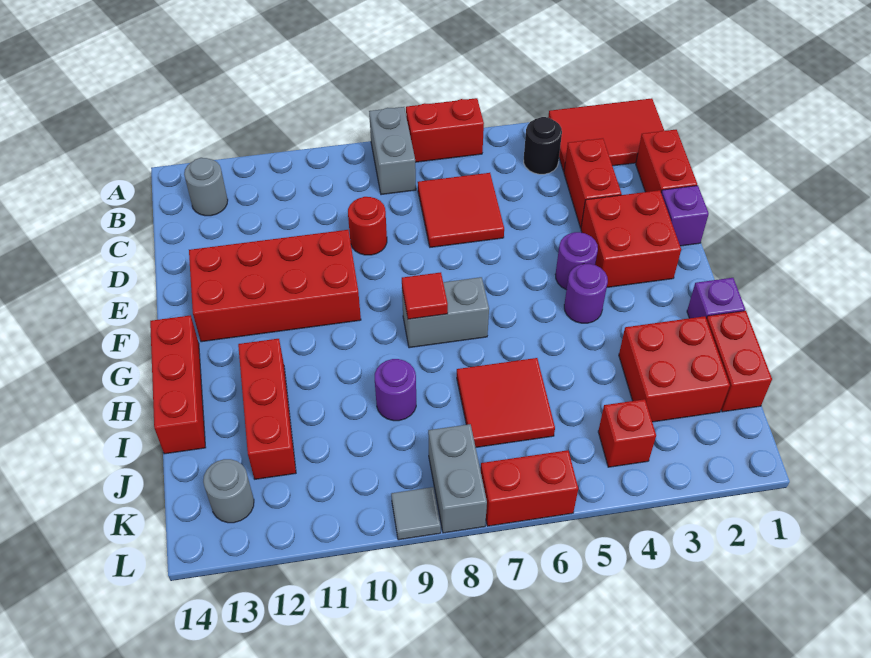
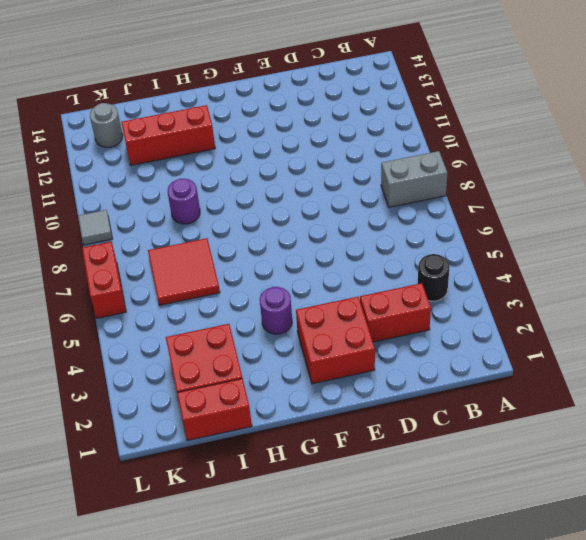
none -> red tile A1:B3 level 1
none -> red brick A6:A7 level 1
none -> grey round brick B13 level 1

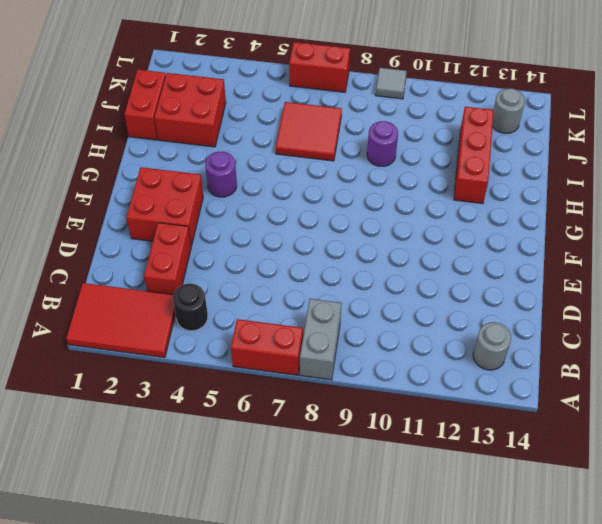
none -> red brick C1:D1 level 1
none -> red tile C6:D7 level 1
none -> red round brick D9 level 1

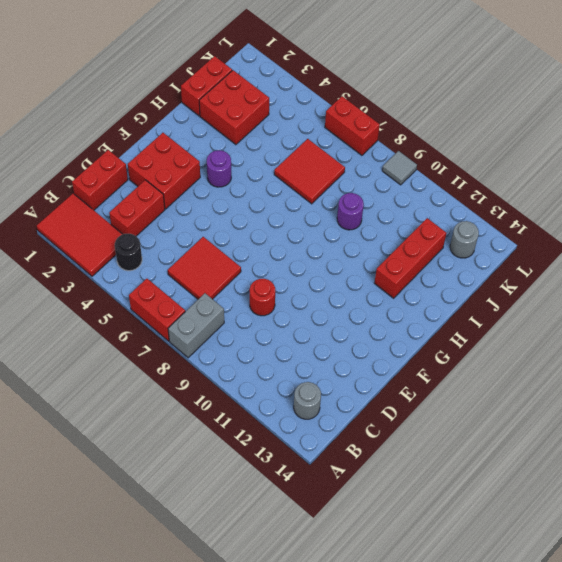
none -> purple brick E1 level 1
none -> red brick E10:F13 level 1
none -> purple round brick F4 level 1

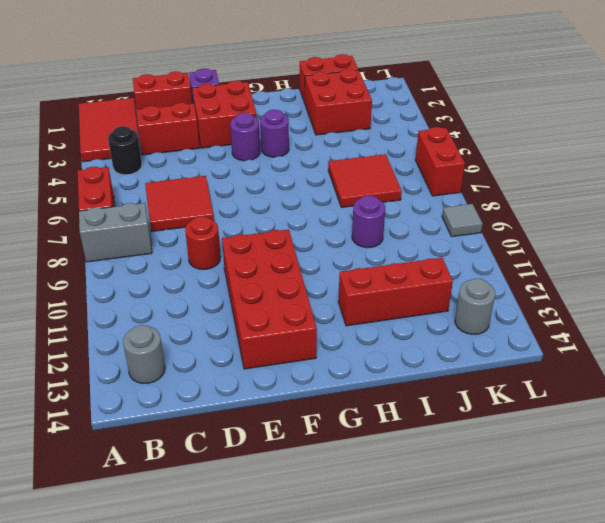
none -> grey brick G7:G8 level 1
none -> red brick G14:I14 level 1
none -> purple brick H1 level 1

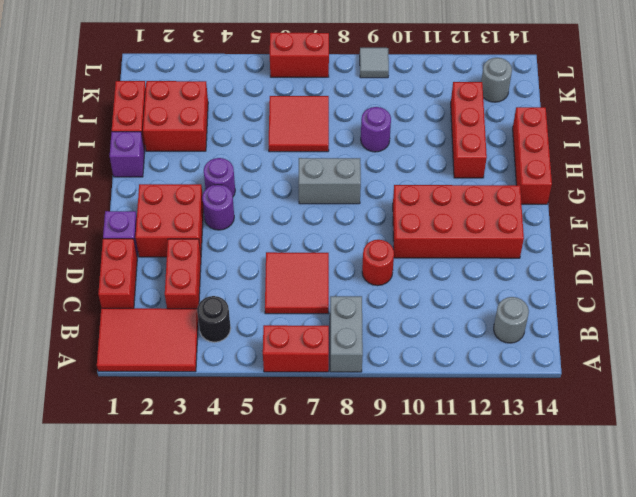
none -> red brick K4 level 1
none -> grey brick K8:L8 level 1
none -> red tile G8 level 2

